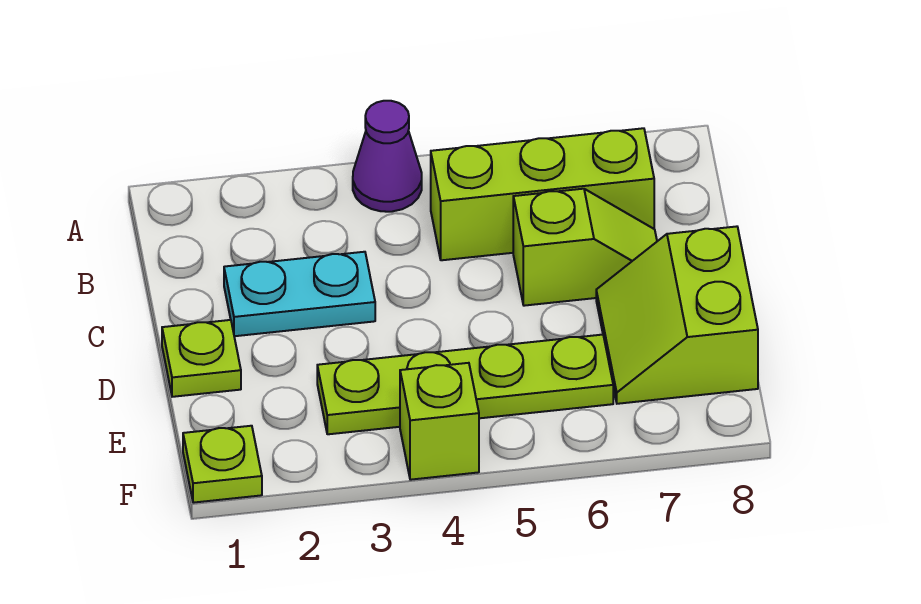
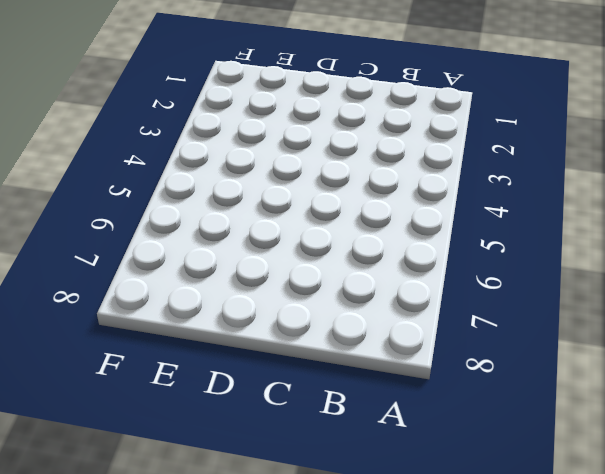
none -> purple cone A4 level 1
none -> lime brick B5:B7 level 1

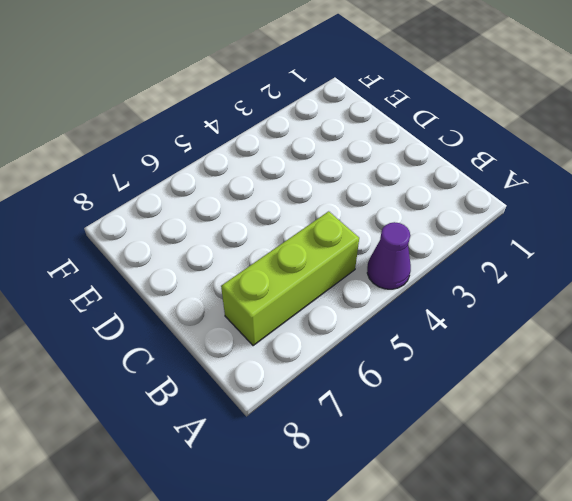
none -> cyan plate C2:C3 level 1
none -> lime slope C6:C7 level 1 top 6

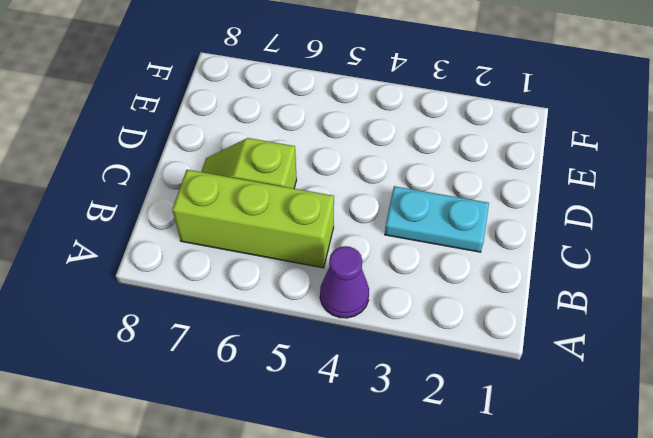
none -> lime plate D1 level 1
none -> lime slope D7:E8 level 1 top 8

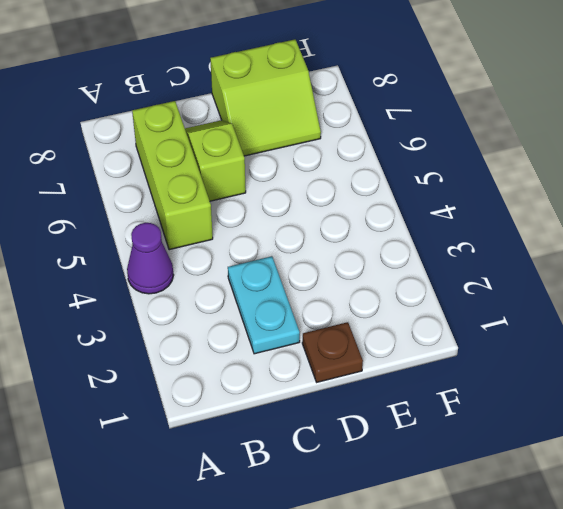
brown plate D1 level 1 -> lime plate D1 level 1
none -> lime plate E3:E6 level 1
none -> lime plate F1 level 1

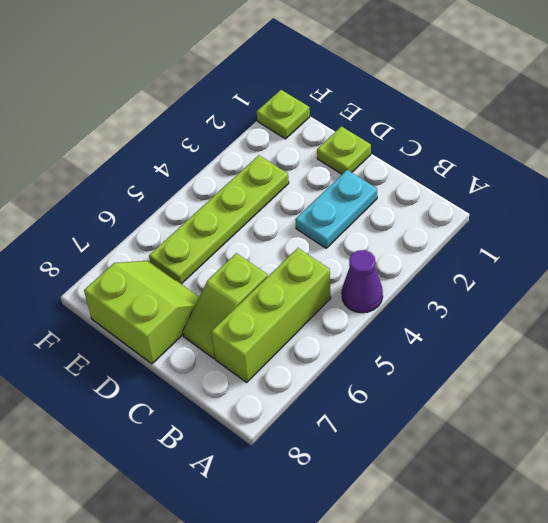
none -> lime brick F4 level 1

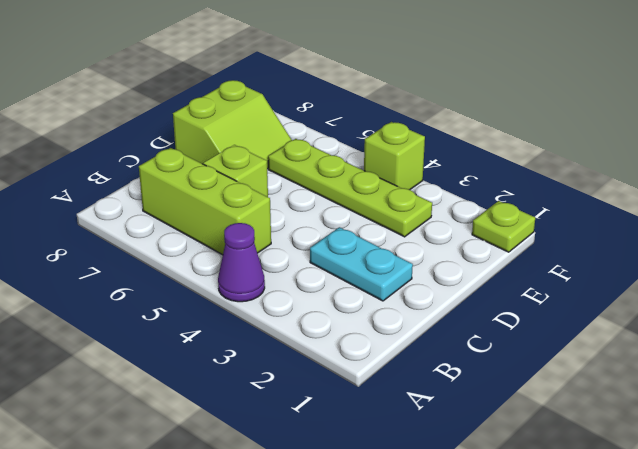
none -> lime plate D1 level 1

